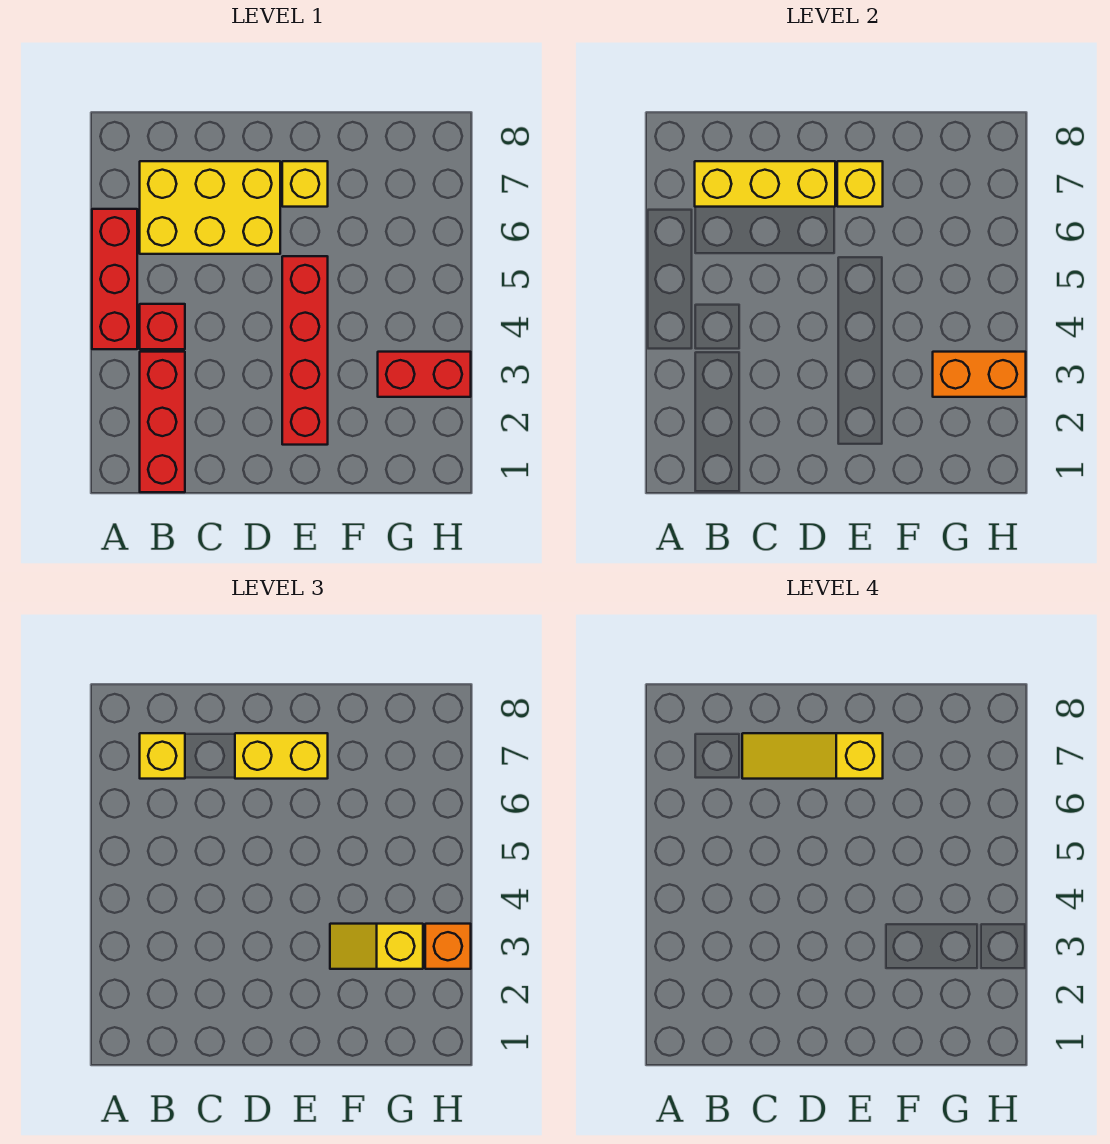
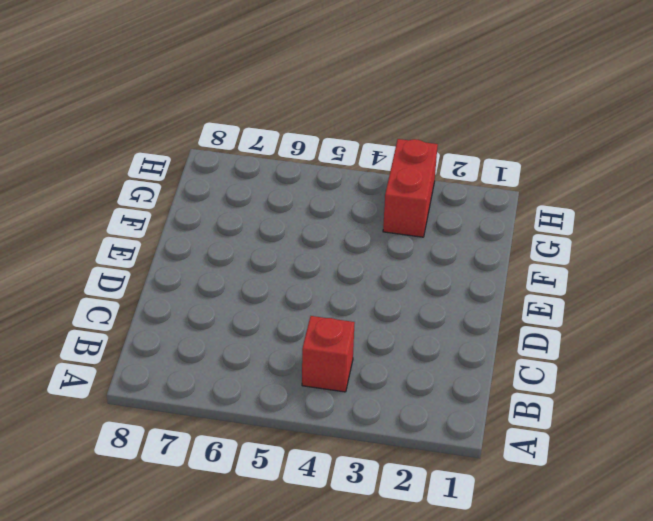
none -> red brick A4:A6 level 1
none -> red brick B1:B3 level 1
none -> yellow brick B6:D7 level 1

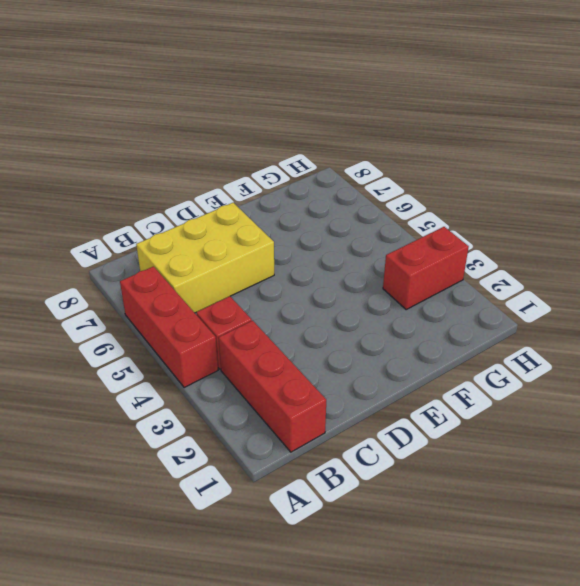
none -> red brick E2:E5 level 1
none -> yellow brick E7 level 1
none -> yellow brick B7:D7 level 2

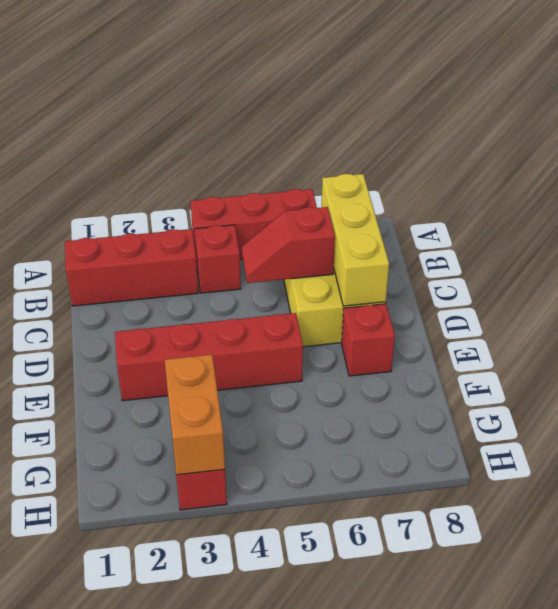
red slope C5:C6 level 2 top 6 -> none
red brick E7 level 1 -> yellow brick E7 level 1
none -> yellow brick E7 level 2
none -> yellow brick B7 level 3
none -> yellow brick D7:E7 level 3

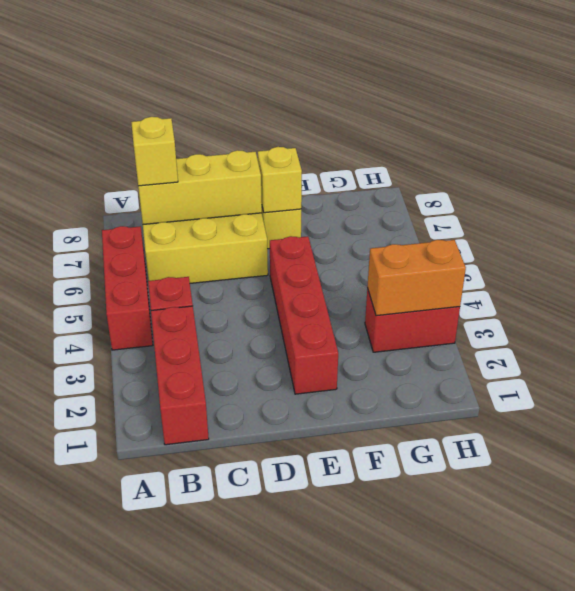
none -> yellow brick D7:E7 level 3
none -> yellow slope F3:G3 level 3 top G
none -> orange brick H3 level 3

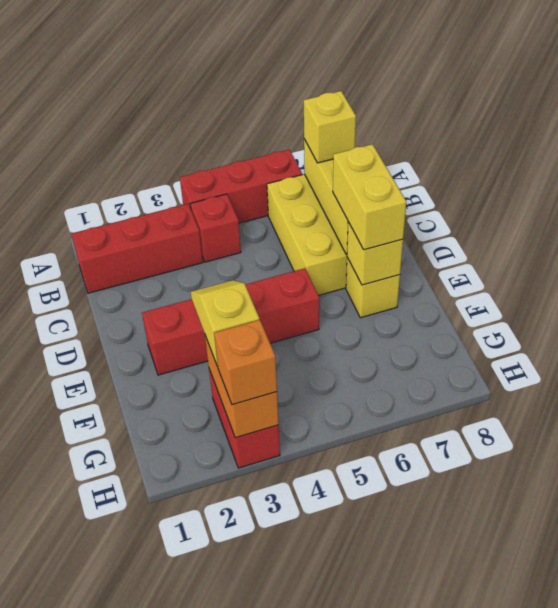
none -> yellow slope C7:E7 level 4 top E

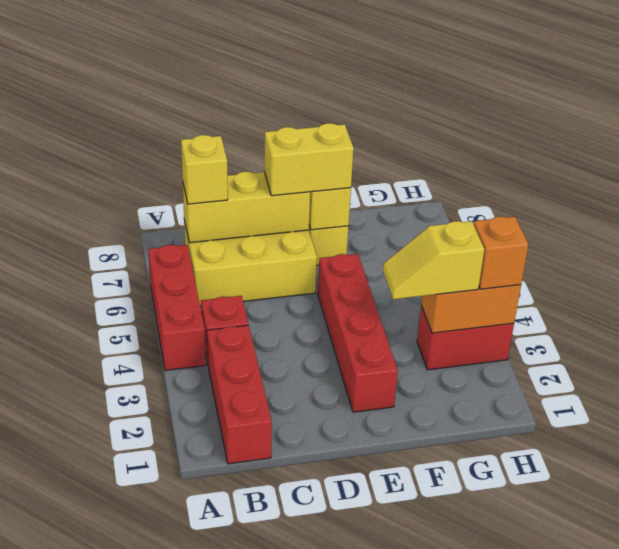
none -> yellow slope C7:E7 level 4 top E

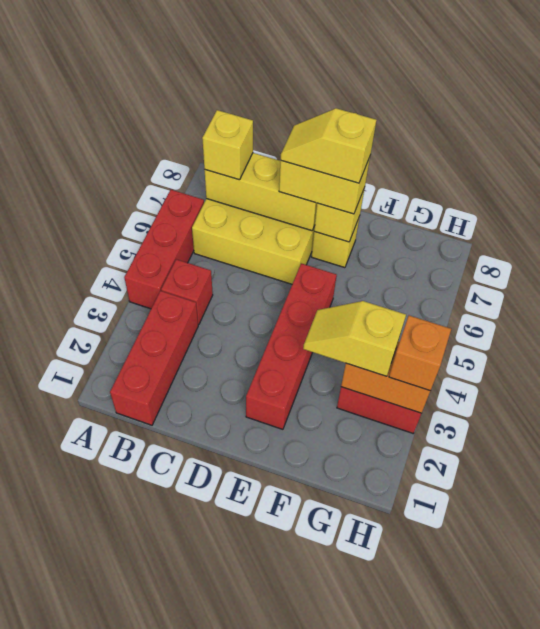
yellow slope D7:E7 level 4 top E -> yellow slope C7:E7 level 4 top E

